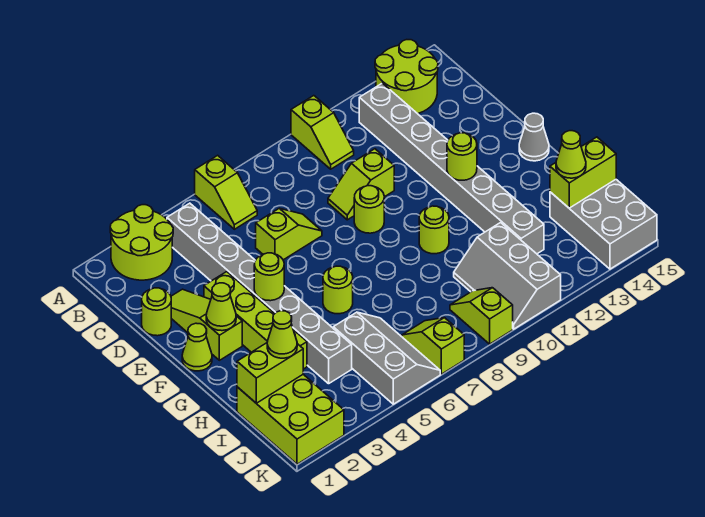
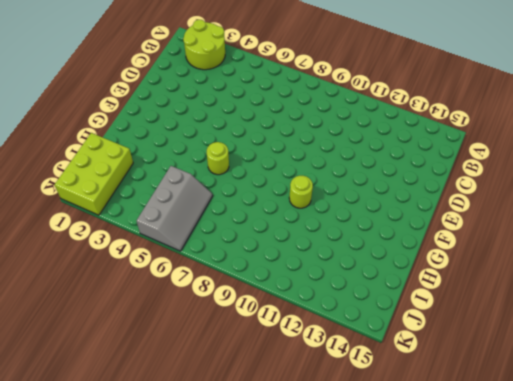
none -> lime slope A6:B6 level 1 top A
none -> lime slope A10:B10 level 1 top A
none -> lime round brick A13:B14 level 1

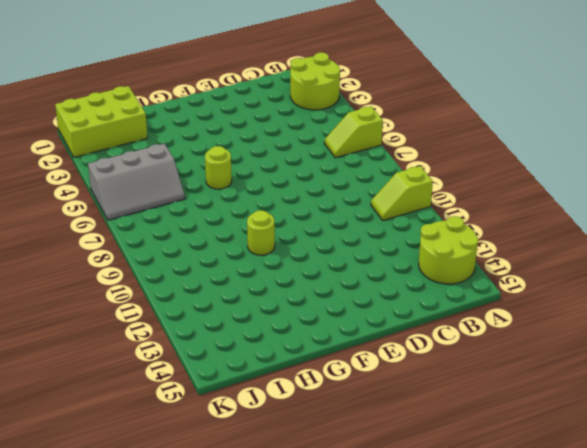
none -> grey brick B4:I4 level 1
none -> grey brick B12:I12 level 1
none -> lime round brick D1 level 1

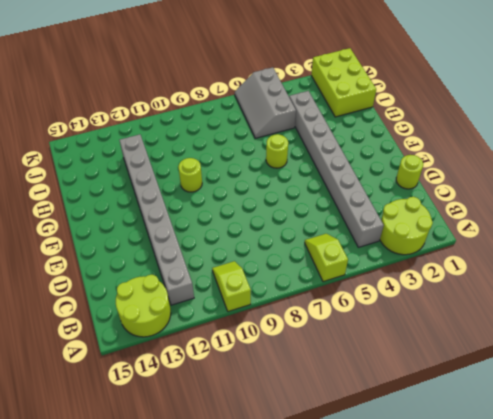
none -> lime slope D2:F2 level 1 top F
none -> lime slope D6:D7 level 1 top 6
none -> lime slope D9:D10 level 1 top 10

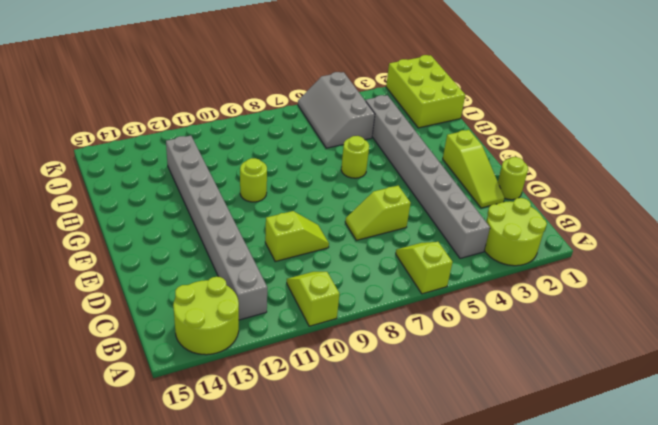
none -> lime brick E3:H3 level 1
none -> lime round brick E9 level 1
none -> lime cone F1 level 1

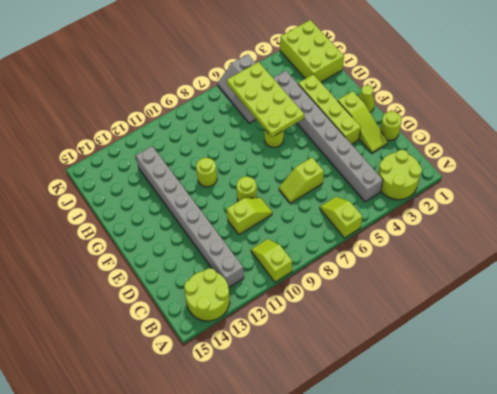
lime plate G5:J6 level 2 -> none
none -> grey cone F15 level 1
none -> grey slope I10:K11 level 1 top 11
none -> grey brick I14:K15 level 1

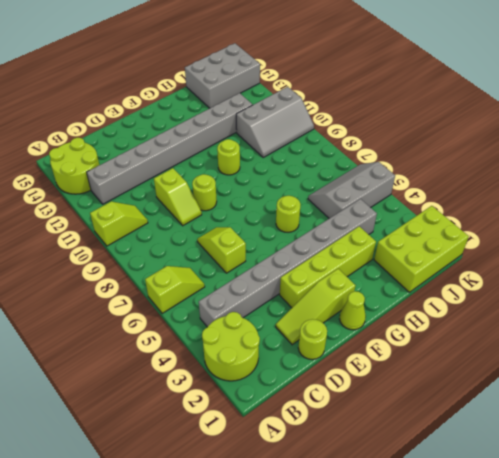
none -> grey cone F15 level 1
none -> lime slope J7:K7 level 1 top K
none -> lime slope J9:K9 level 1 top K

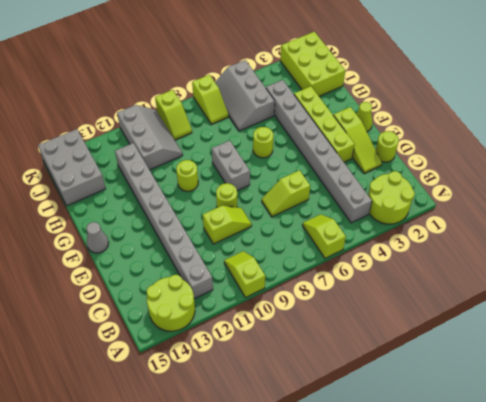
grey brick F8:G8 level 1 -> none
none -> lime cone F2 level 2
none -> lime round brick F4 level 2
none -> lime round brick F12 level 2

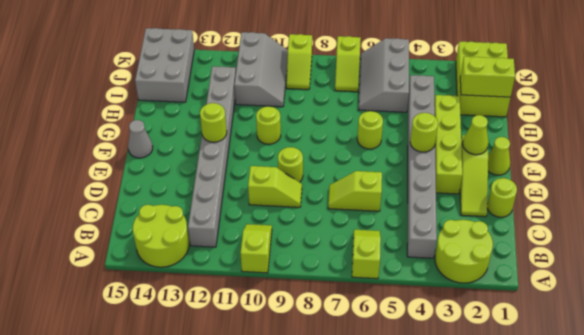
none -> lime brick I14:I15 level 2
none -> lime cone I2 level 3
none -> lime cone I14 level 3

